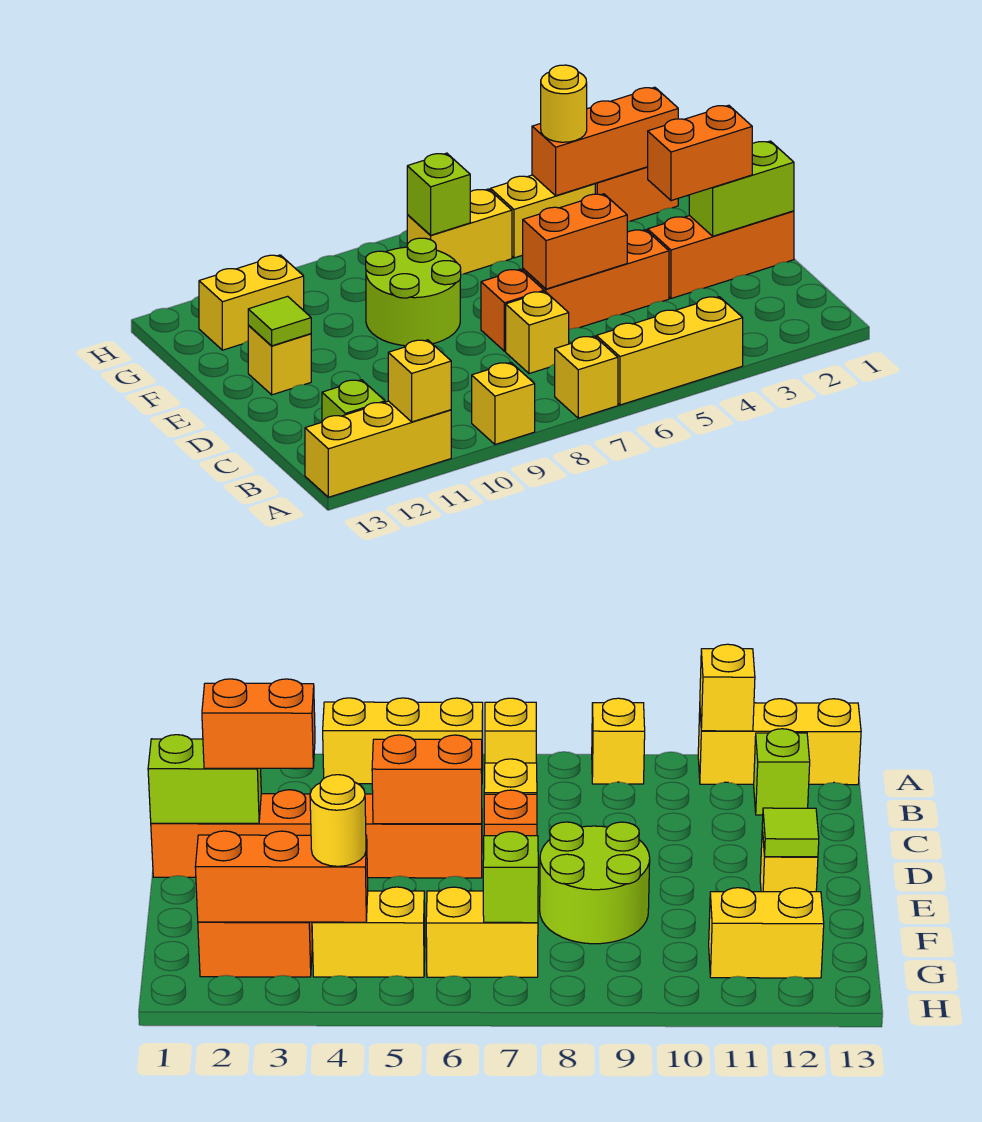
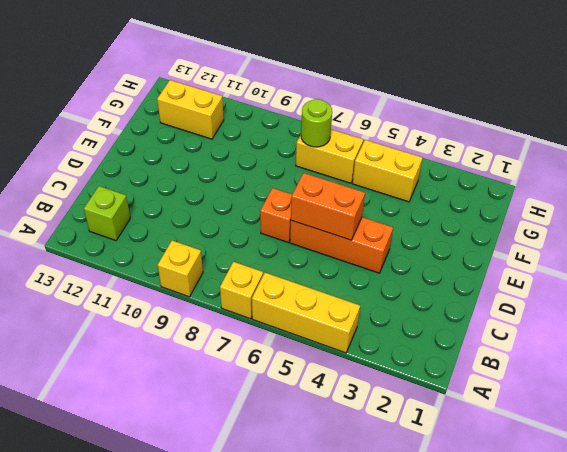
lime round brick G7 level 2 -> lime brick G7 level 2
none -> yellow brick A11:A13 level 1
none -> yellow brick C7 level 1
none -> orange brick D1:D3 level 1

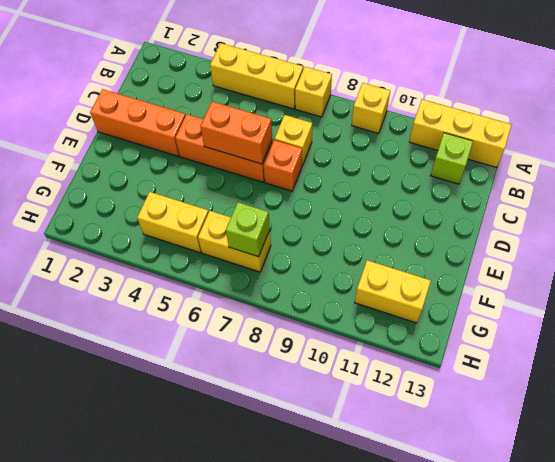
none -> lime round brick E8:F9 level 1
none -> yellow brick E12 level 1
none -> orange brick G2:G3 level 1

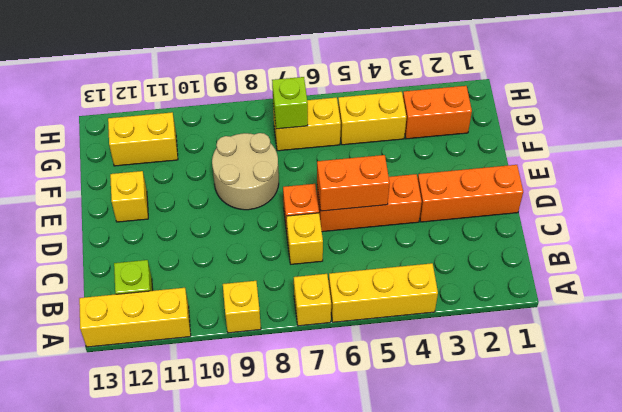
tan round brick E8:F9 level 1 -> lime round brick E8:F9 level 1
none -> yellow brick A11 level 2
none -> lime brick D1:D2 level 2
none -> lime tile E12 level 2

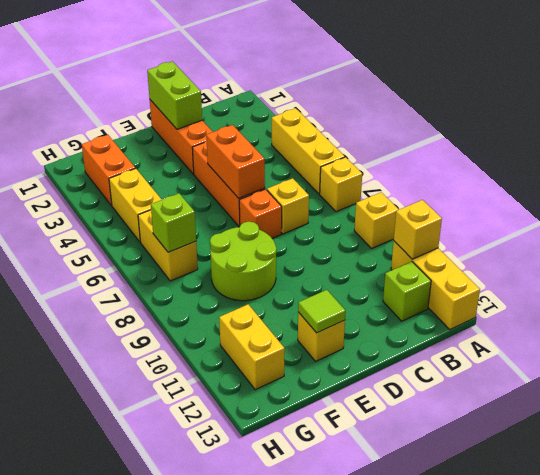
none -> orange brick G2:G4 level 2
none -> orange brick D2:D3 level 3
none -> yellow round brick G4 level 3

